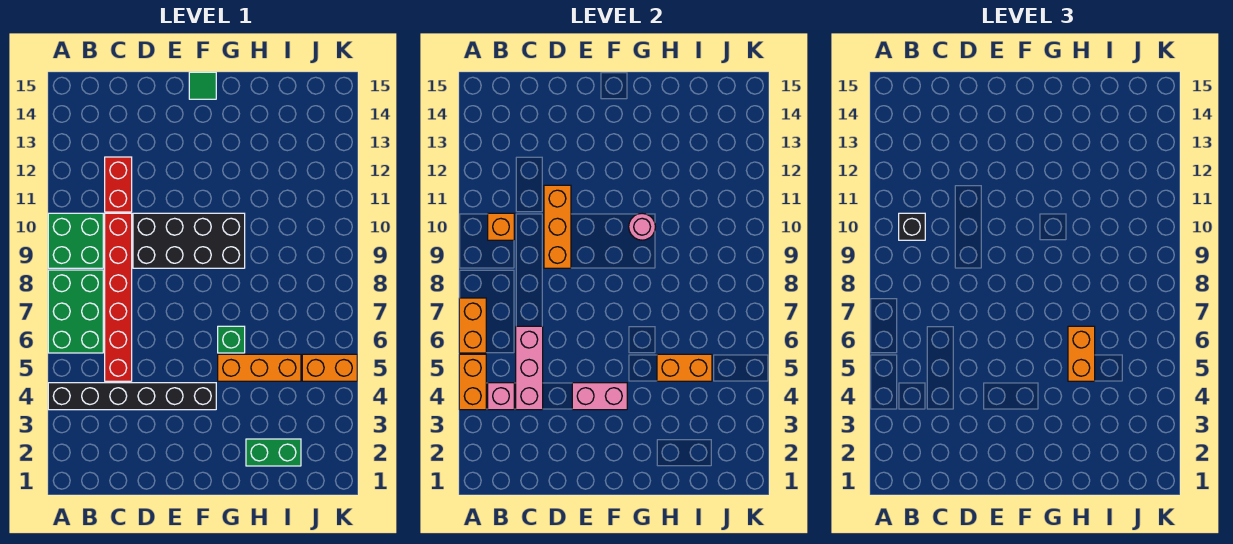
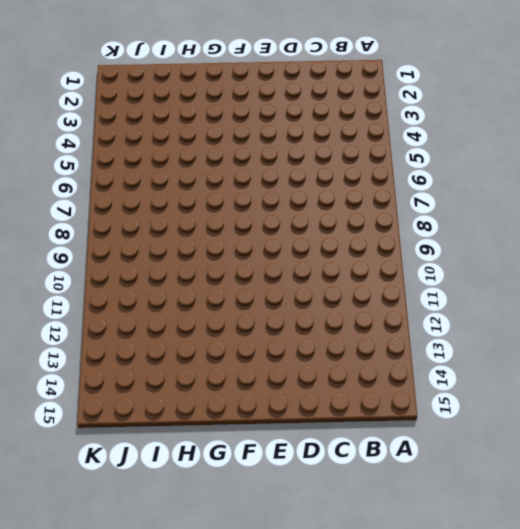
none -> black brick A4:F4 level 1
none -> green brick A6:B8 level 1
none -> green brick A9:B10 level 1

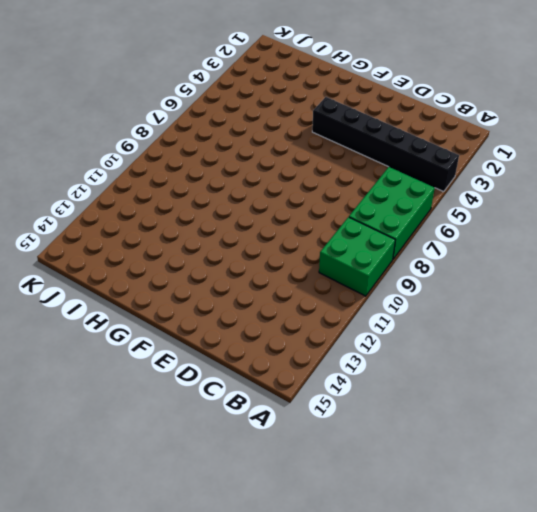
none -> red brick C5:C10 level 1
none -> red brick C11:C12 level 1
none -> black brick D9:G10 level 1

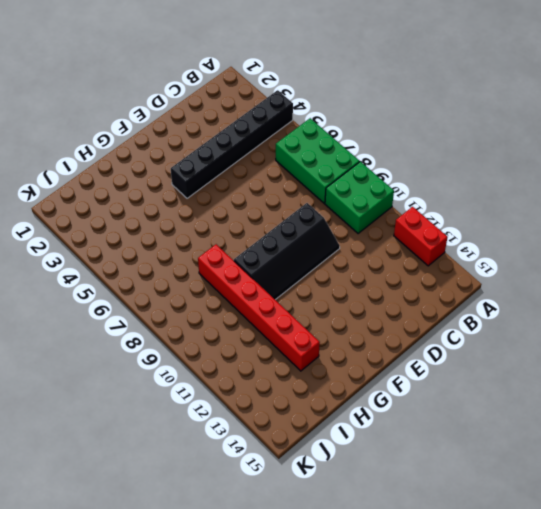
red brick A12:A13 level 1 -> red brick C11:C12 level 1
black slope D9:G10 level 1 top 9 -> black brick D9:G10 level 1
red brick H8:H13 level 1 -> red brick C5:C10 level 1
none -> green tile F15 level 1
none -> orange brick G5:I5 level 1
none -> green brick G6 level 1

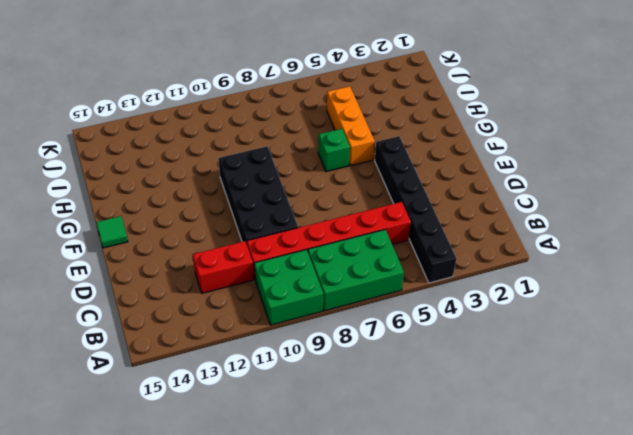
none -> green brick H2:I2 level 1
none -> orange brick J5:K5 level 1
none -> orange brick A4:A5 level 2

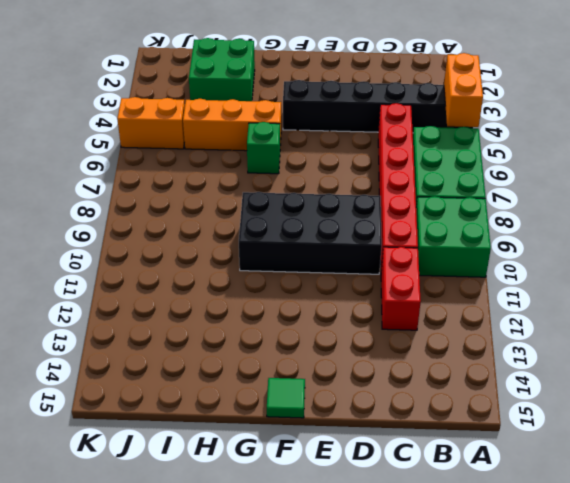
green brick H2:I3 level 1 -> green brick H2:I2 level 1
none -> orange brick A6:A7 level 2
none -> pink brick B4 level 2
none -> orange brick B10 level 2

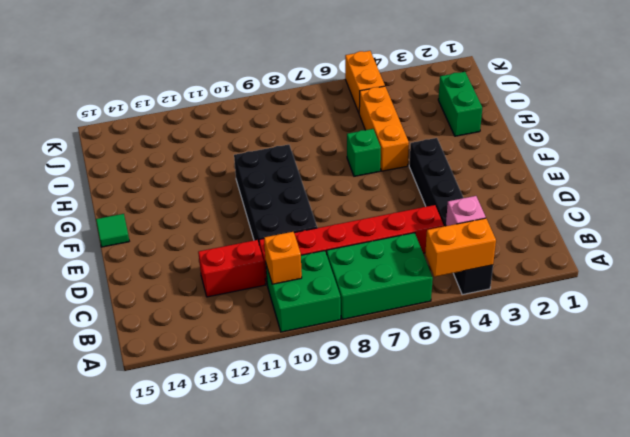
none -> orange brick A6:A7 level 2
none -> pink brick C4:C6 level 2
none -> orange brick D9:D11 level 2

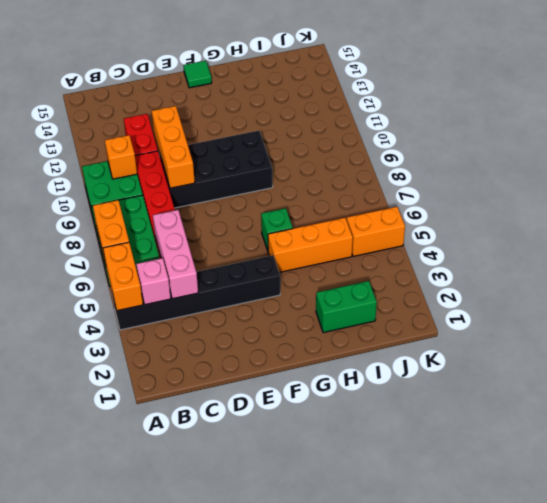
none -> pink brick E4:F4 level 2
none -> pink round brick G10 level 2
none -> orange brick H5:I5 level 2

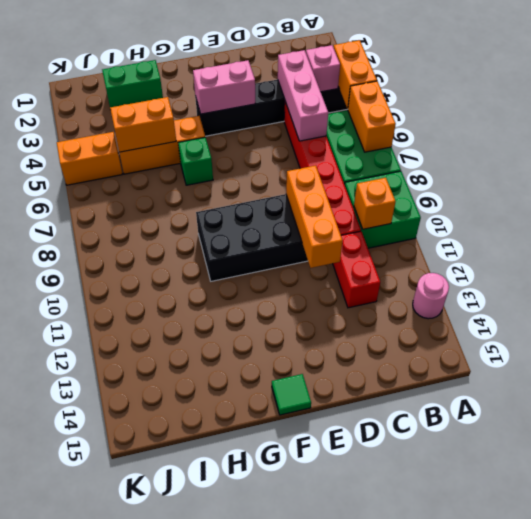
pink round brick A13 level 1 -> pink round brick G10 level 2
none -> black brick B10 level 3
none -> orange brick H5:H6 level 3

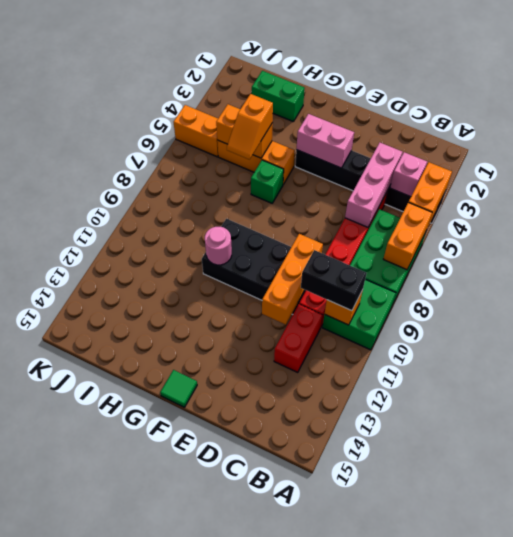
black brick B10:C10 level 3 -> black brick B10 level 3
orange slope H5:H6 level 3 top 5 -> orange brick H5:H6 level 3

